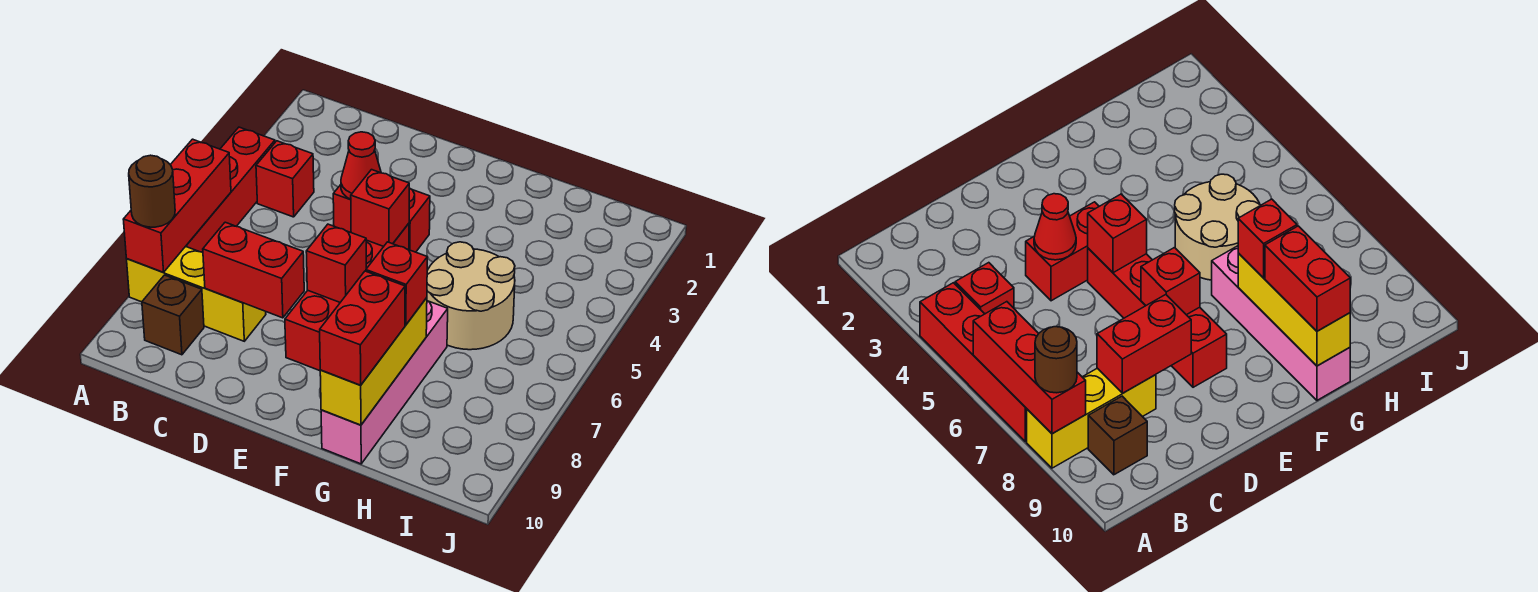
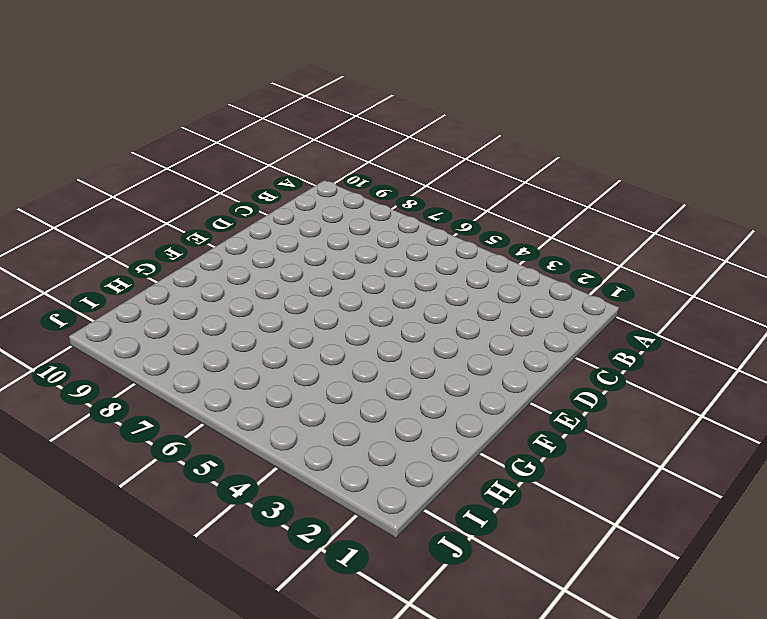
none -> red brick A4:A7 level 1
none -> yellow brick A8:C8 level 1
none -> red brick B4 level 1

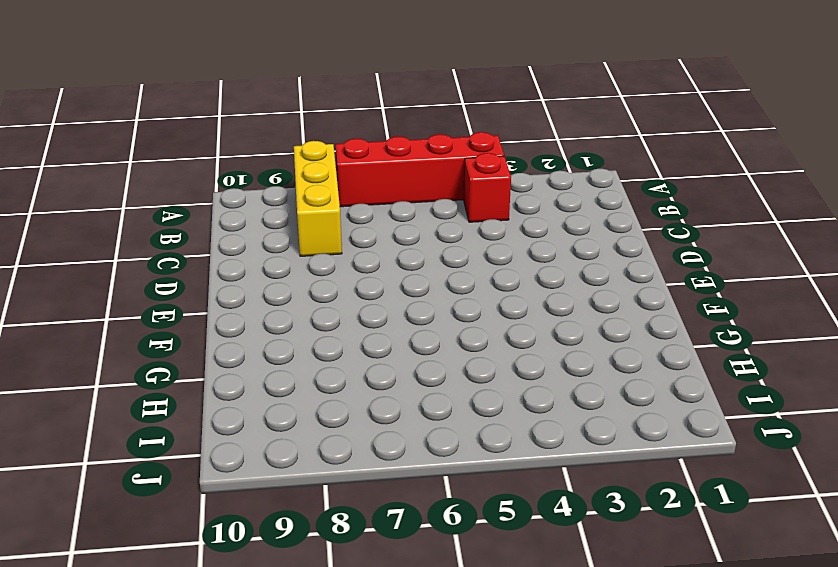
none -> brown brick B9 level 1
none -> red brick D4:E4 level 1
none -> red brick E5:E8 level 1

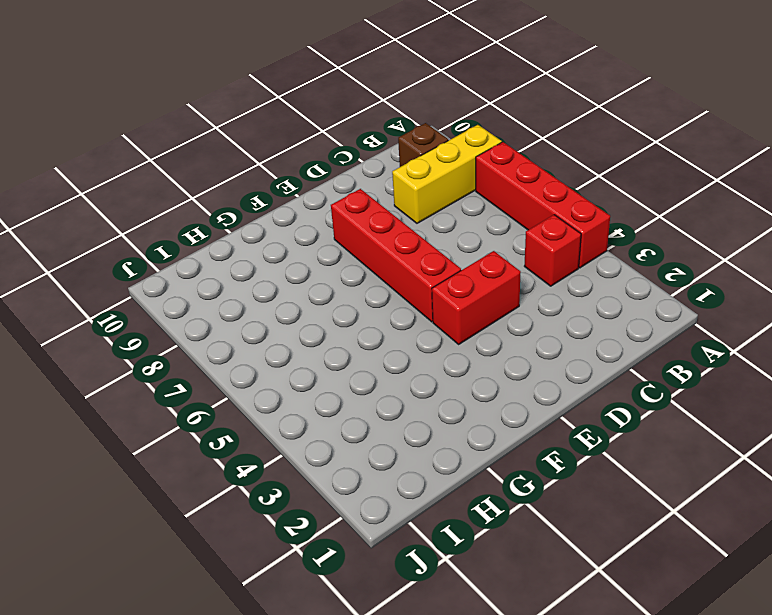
none -> tan round brick G5:H6 level 1
none -> pink brick G7:G10 level 1
none -> red brick A6:A8 level 2

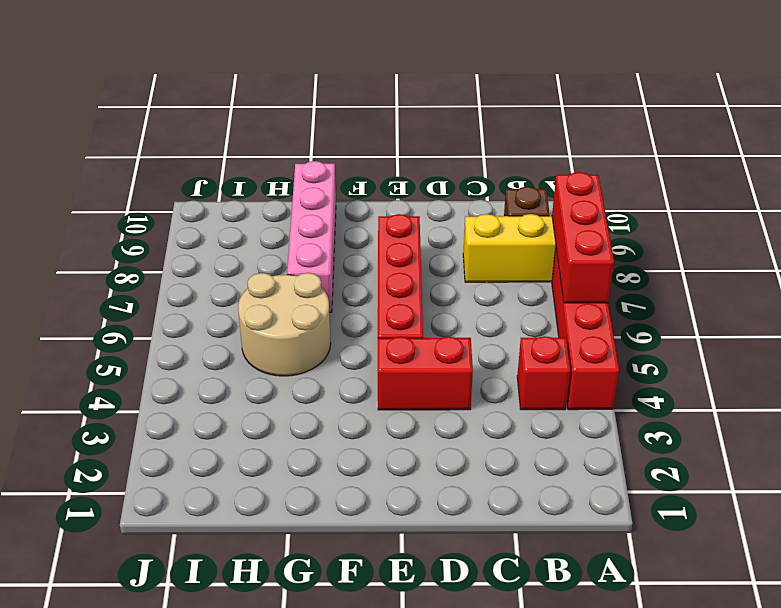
none -> red brick C8:D8 level 2
none -> red cone D4 level 2
none -> red brick E5 level 2

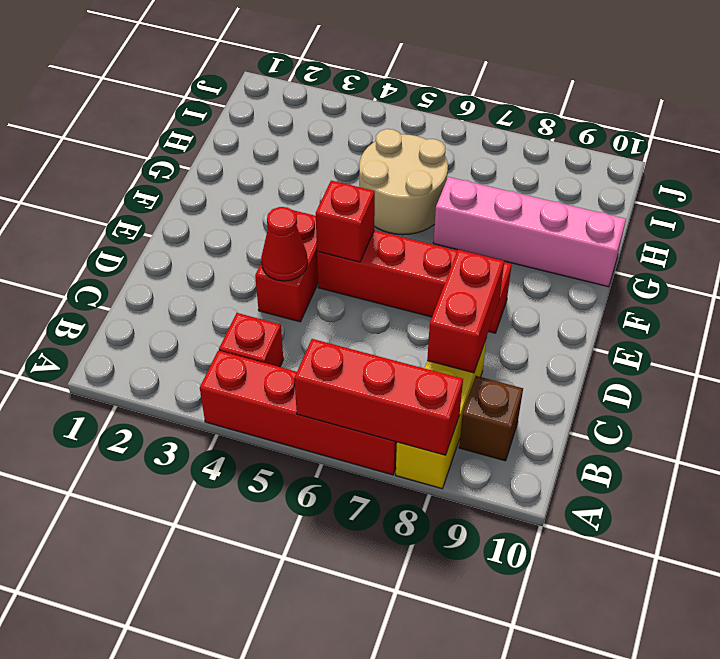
none -> red brick E7 level 2
none -> yellow brick G8:G10 level 2
none -> brown round brick A8 level 3

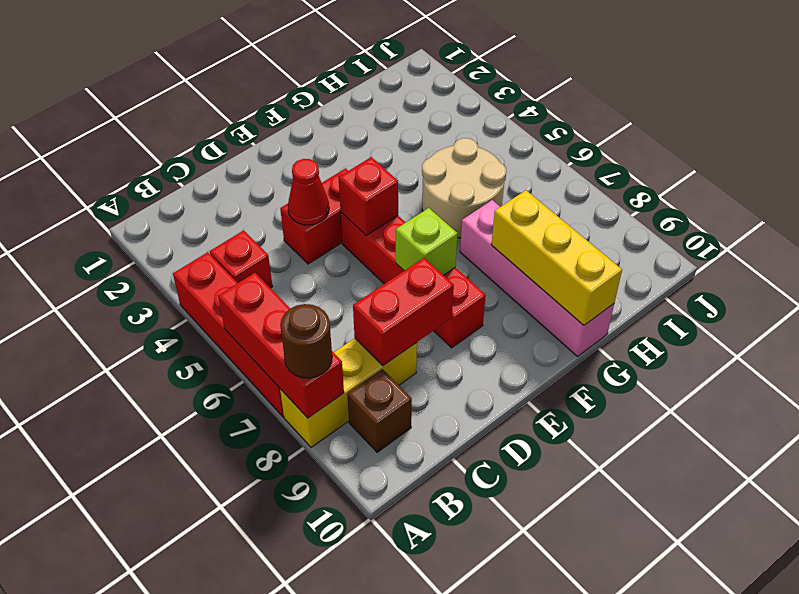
lime brick E7 level 2 -> red brick E7 level 2
none -> red brick G8 level 3
none -> red brick G9:G10 level 3

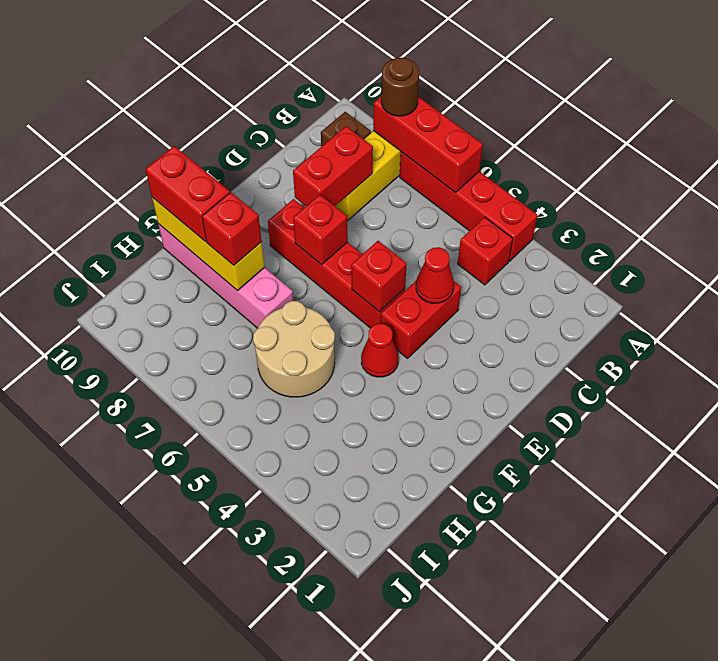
red cone F4 level 1 -> none

